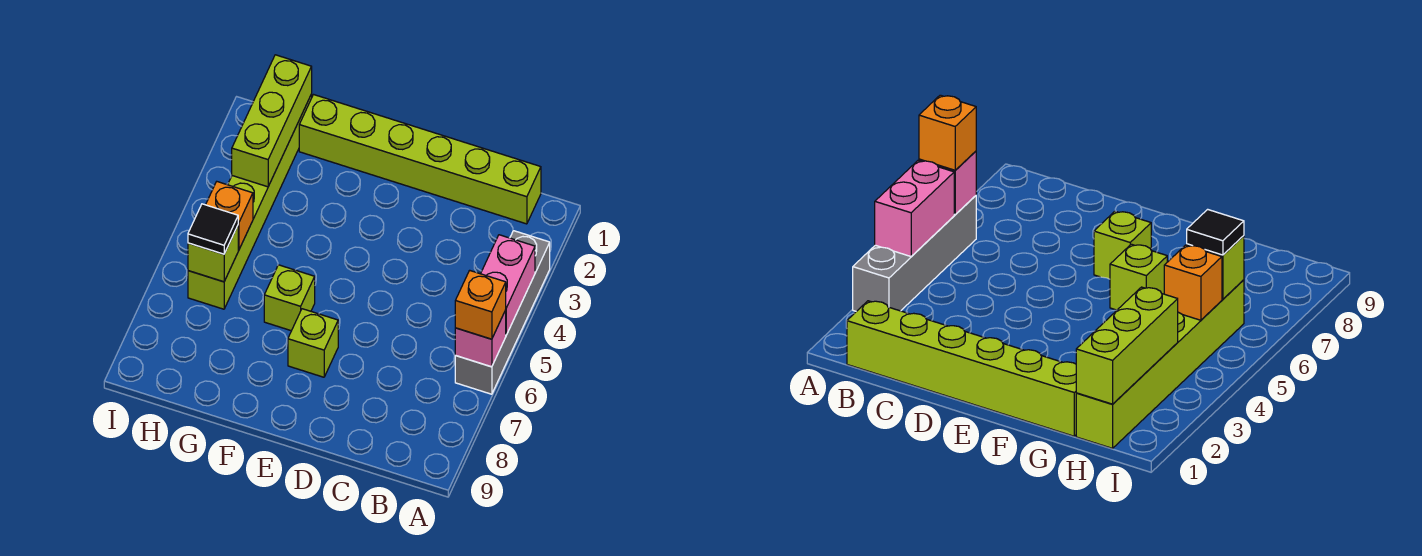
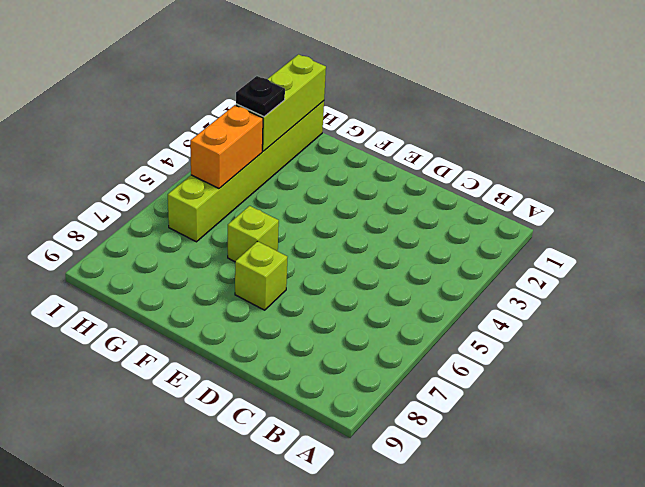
black plate H3 level 3 -> none
orange brick H4:H5 level 2 -> orange brick H5 level 2
none -> grey brick A3:A6 level 1
none -> lime brick B1:G1 level 1
none -> pink brick A4:A5 level 2

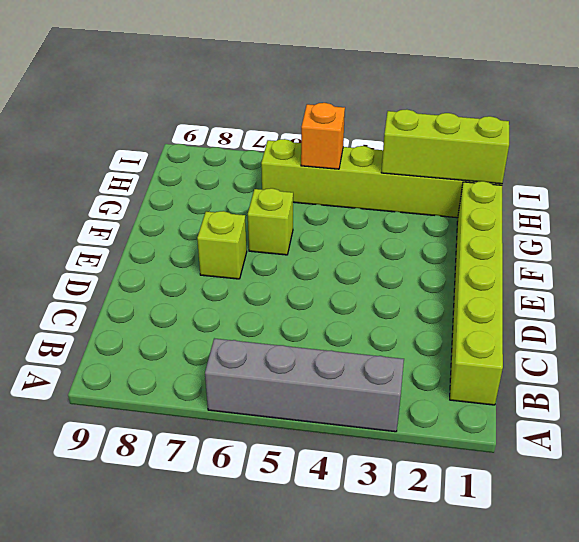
none -> pink brick A4:A5 level 2
none -> pink brick A6 level 2
none -> lime brick H6 level 2

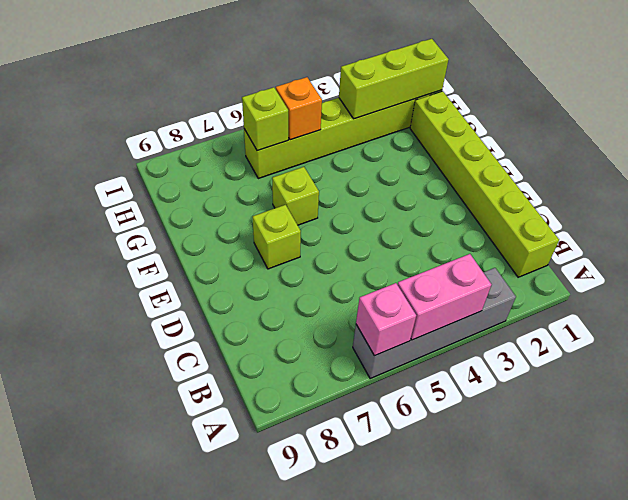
none -> orange brick A6 level 3
none -> black tile H6 level 3

